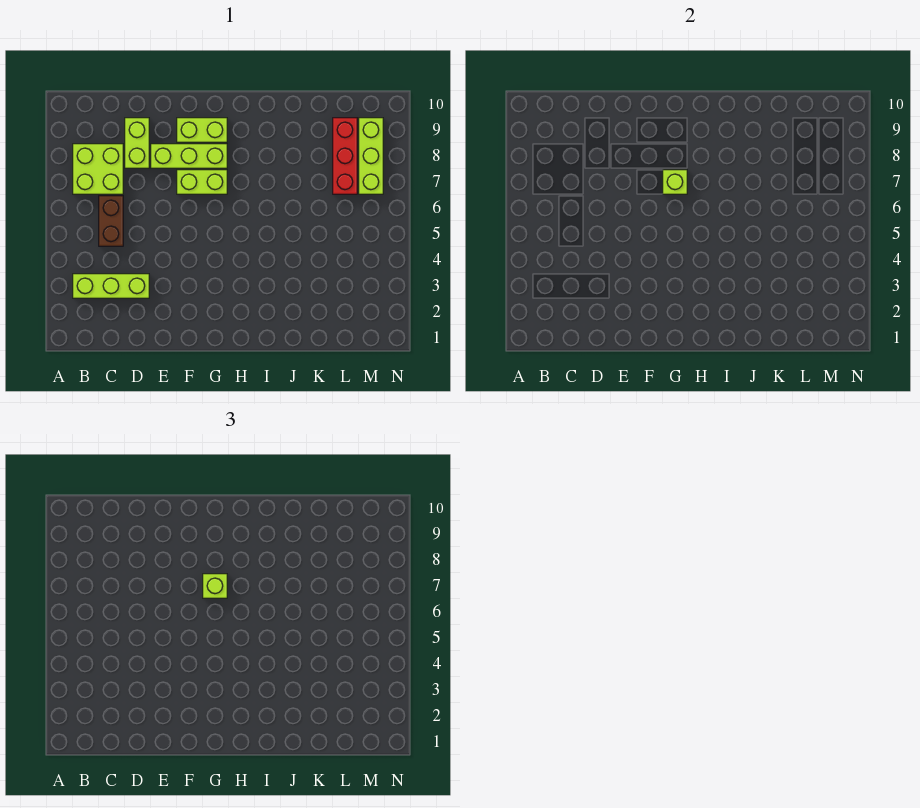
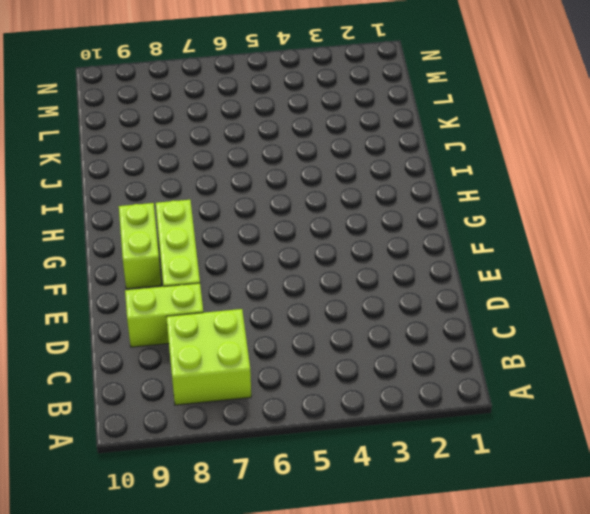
none -> lime brick B3:D3 level 1
none -> brown brick C5:C6 level 1

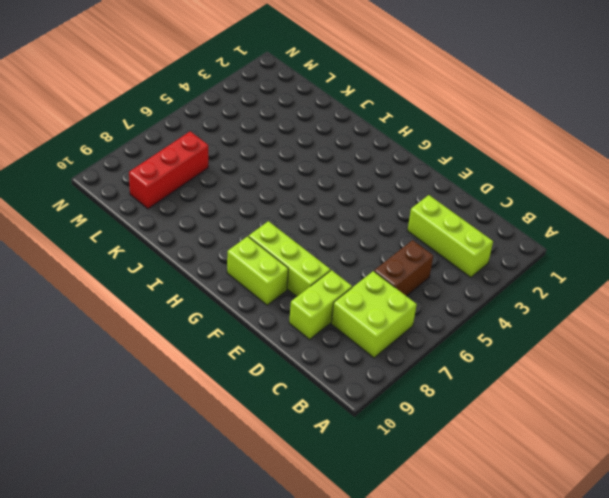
none -> lime brick F7:G7 level 1
none -> lime brick M7:M9 level 1

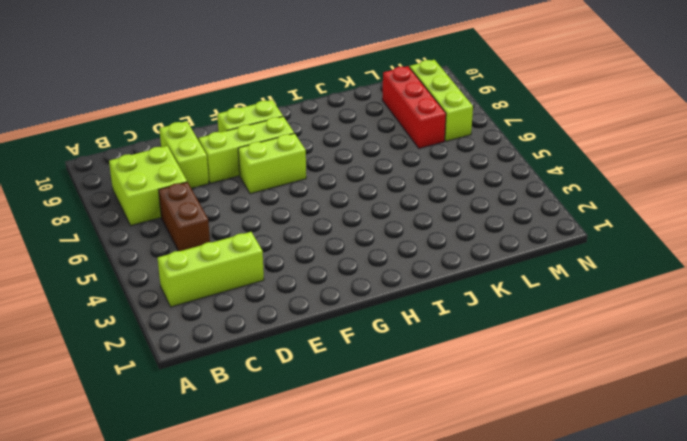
none -> lime brick G7 level 2
none -> lime brick G7 level 3

